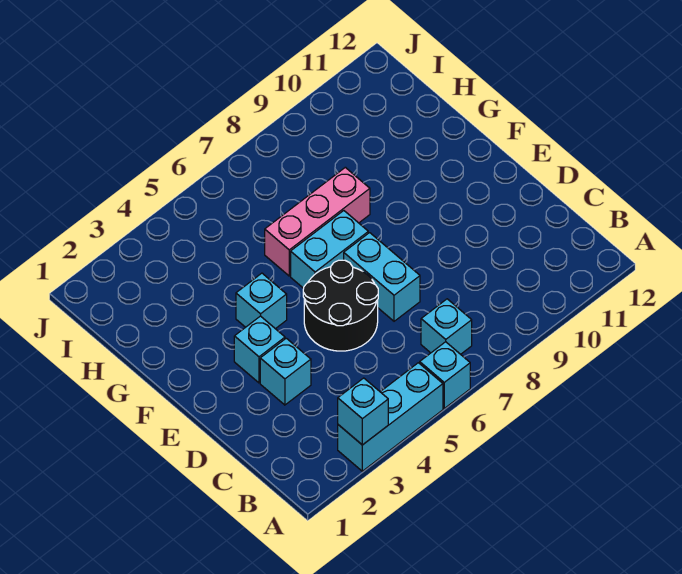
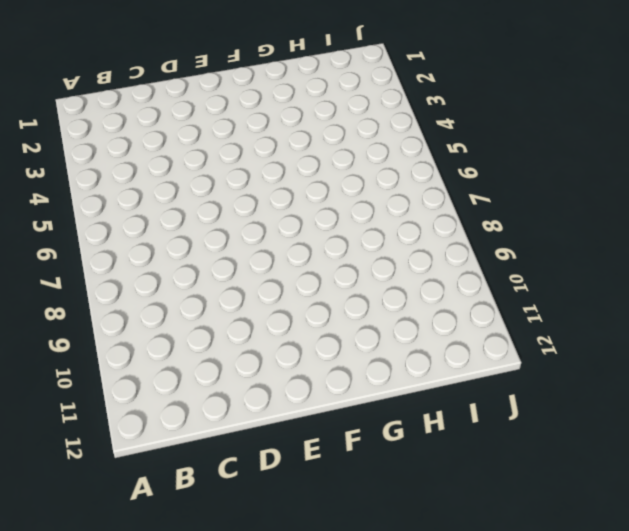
none -> cyan brick A3:A5 level 1
none -> cyan brick A6 level 1

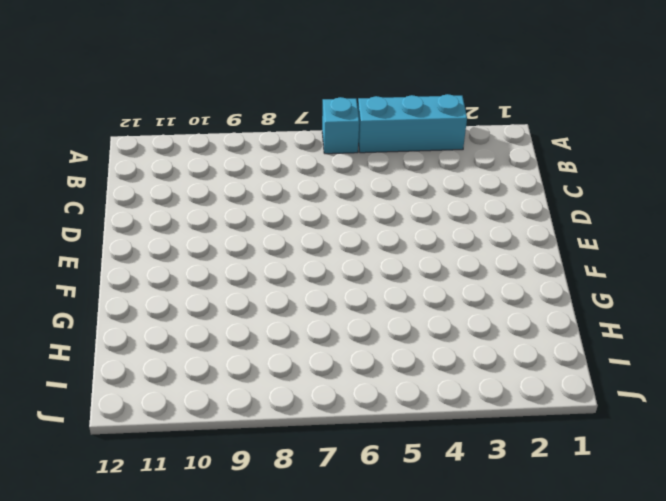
none -> cyan brick B7 level 1
none -> cyan brick D3 level 1

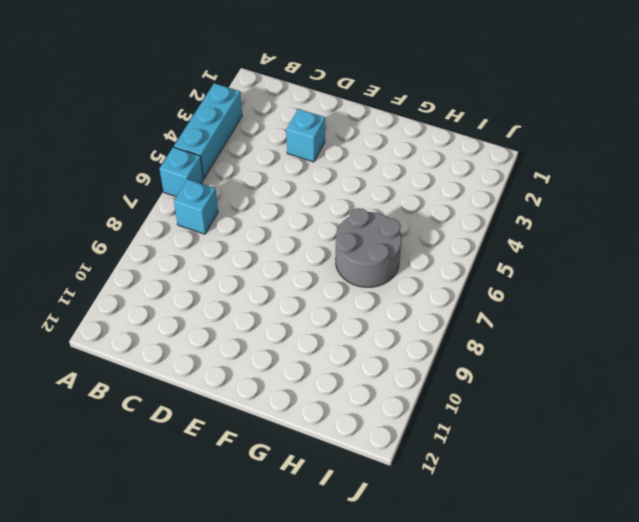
grey round brick G6:H7 level 1 -> pink brick G6:G8 level 1
none -> black round brick D5:E6 level 1
none -> cyan brick D7:E7 level 1

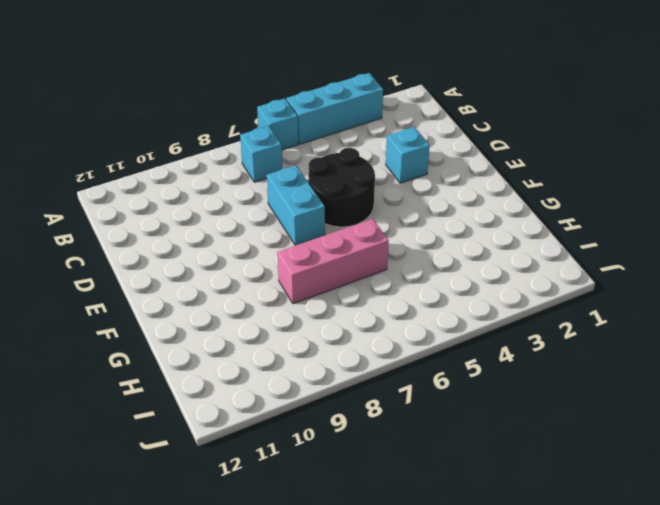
none -> cyan brick E3 level 1
none -> cyan brick F4 level 1

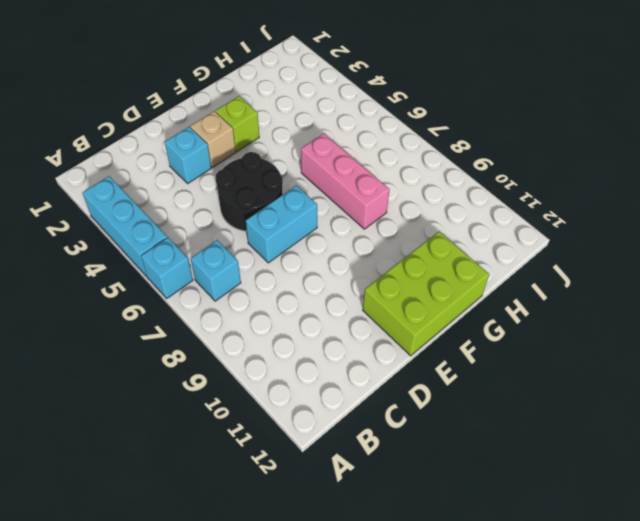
tan brick E3 level 1 -> cyan brick E3 level 1
lime brick E11:G12 level 1 -> none
lime brick F3 level 1 -> none
none -> cyan brick F4 level 1
none -> cyan brick F6:F7 level 1

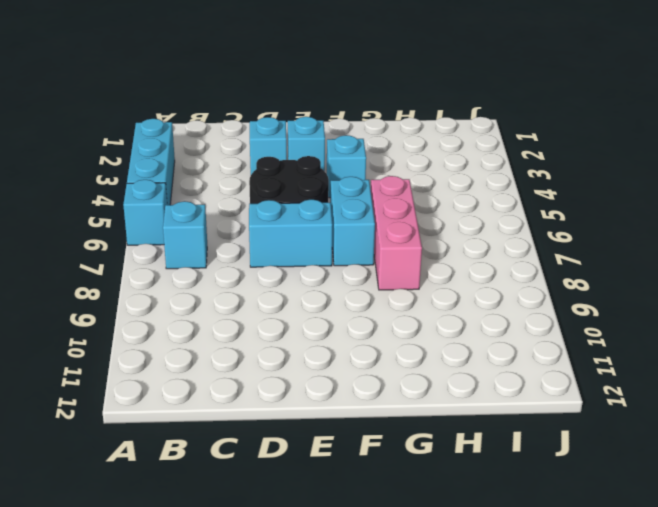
none -> cyan brick A3 level 2

